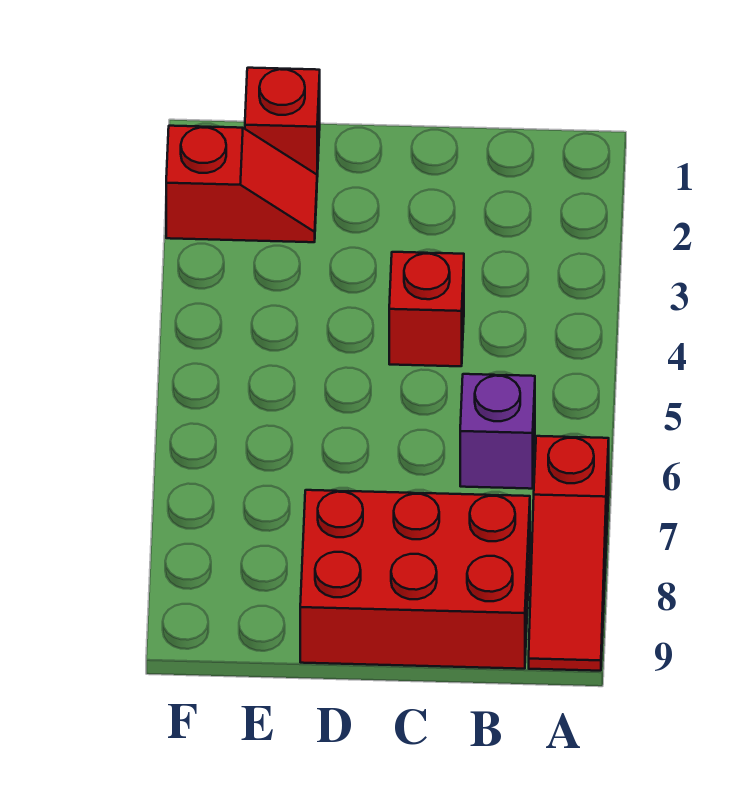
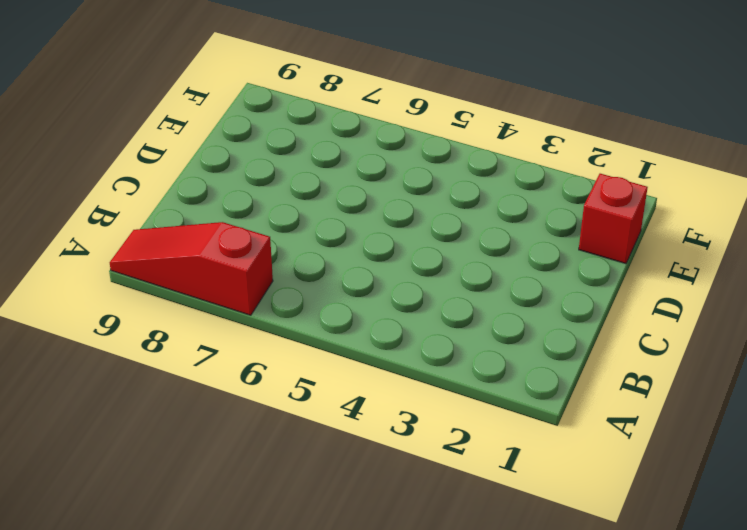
none -> purple brick B6 level 1
none -> red brick B8:D9 level 1

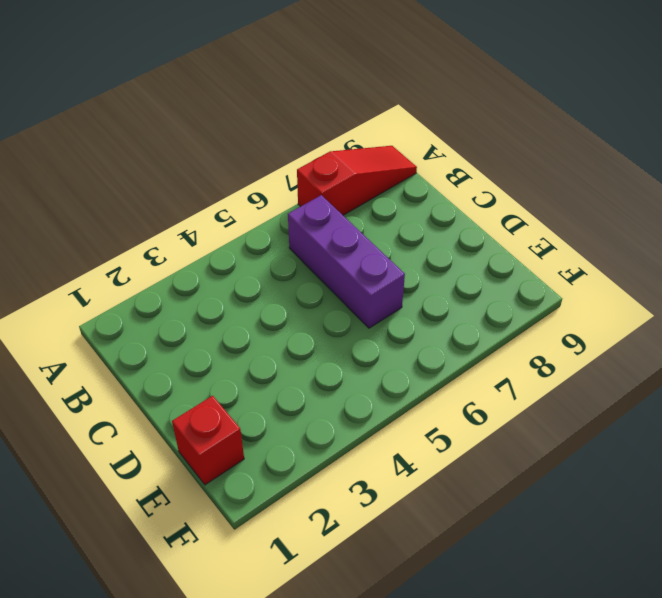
purple brick B6:D6 level 1 -> purple brick B6 level 1
none -> red brick B8:D9 level 1
none -> red brick C4 level 1

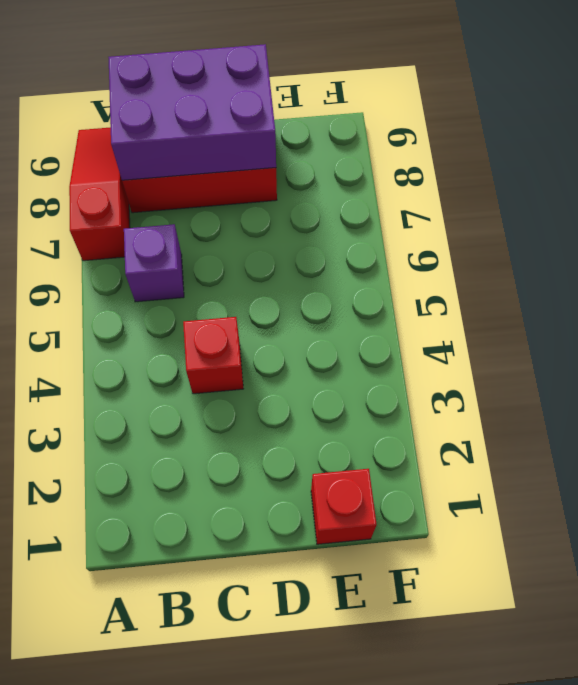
purple brick B8:D9 level 2 -> none
none -> red slope E2:F2 level 1 top F

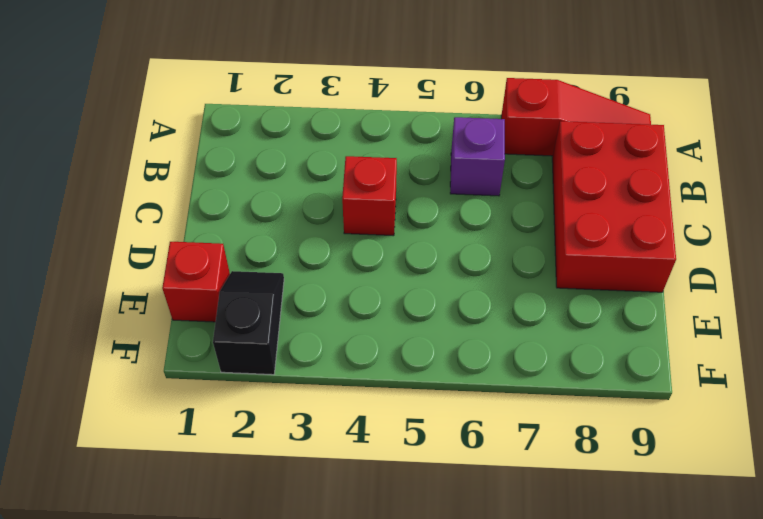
black slope E2:F2 level 1 top F -> red slope E2:F2 level 1 top F

